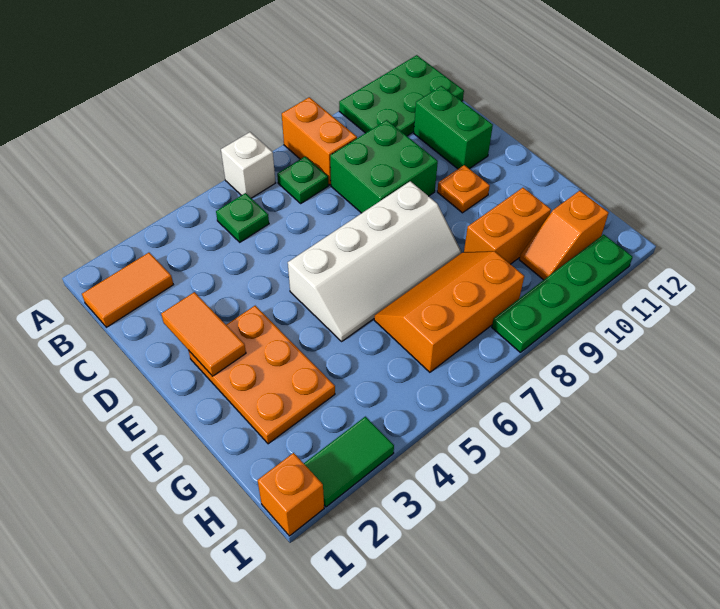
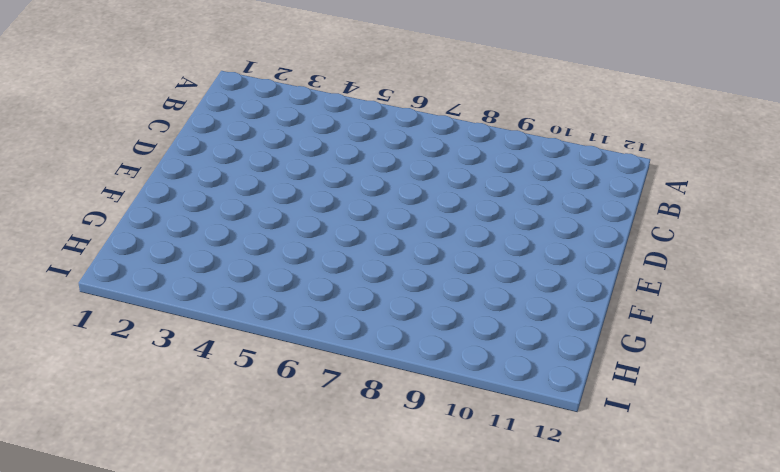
none -> white brick A6 level 1
none -> orange brick A8:B8 level 1
none -> green plate A10:B12 level 1

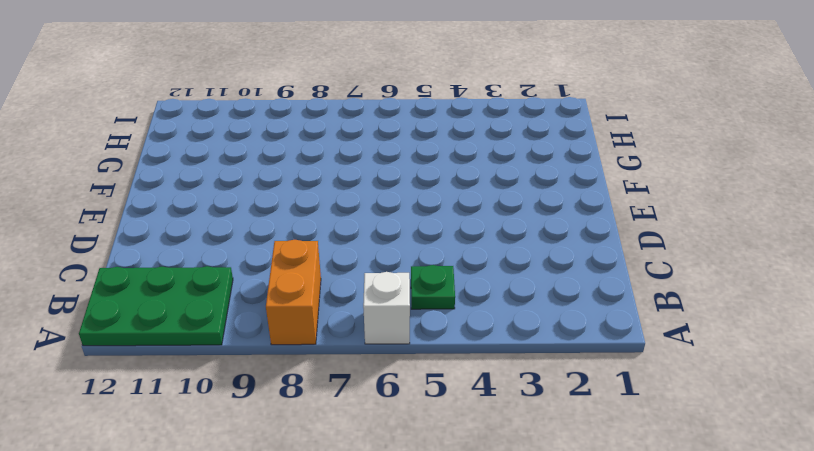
none -> orange tile B1:B2 level 1
none -> green plate B7 level 1
none -> green brick C8:D9 level 1

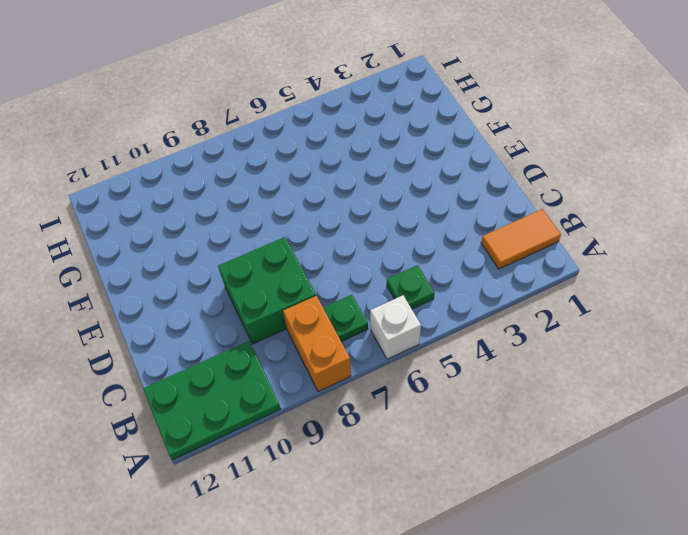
none -> green brick C11:D11 level 1
none -> orange plate E2:G3 level 1
none -> white slope E5:F8 level 1 top E

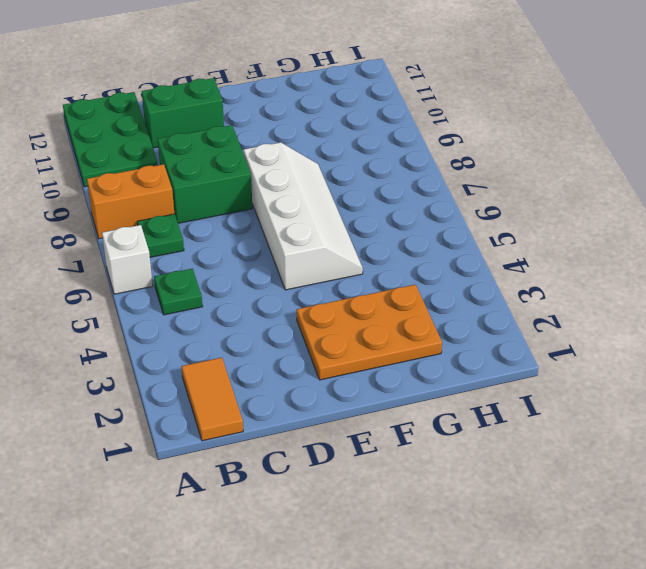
none -> orange plate E10 level 1
none -> orange slope G6:H8 level 1 top H
none -> orange brick G9:G10 level 1

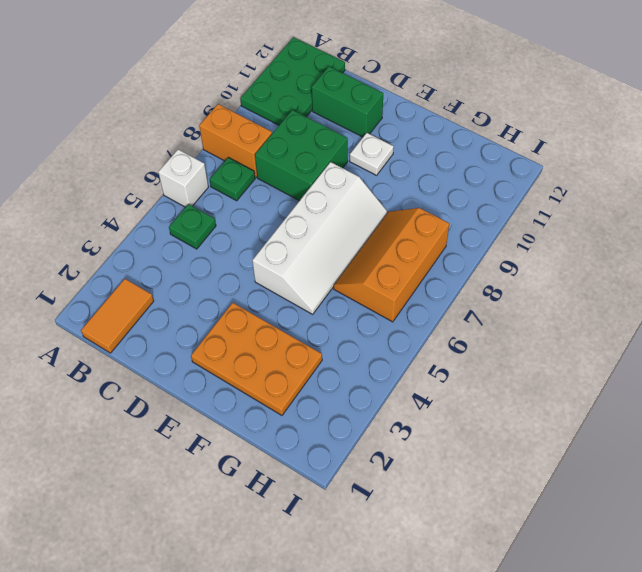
white plate E10 level 1 -> orange plate E10 level 1
none -> orange brick G9:G10 level 1
none -> orange slope H10:H11 level 1 top 11
none -> orange brick I1 level 1

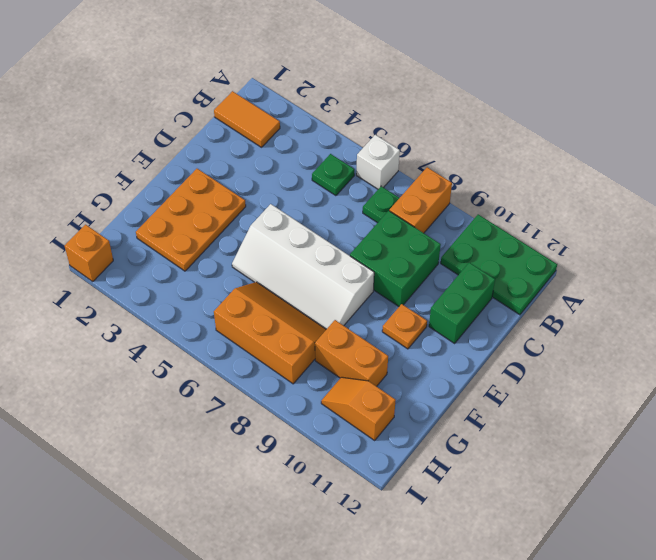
none -> green tile I2:I3 level 1
none -> green plate I8:I11 level 1
none -> orange tile D2:E2 level 2

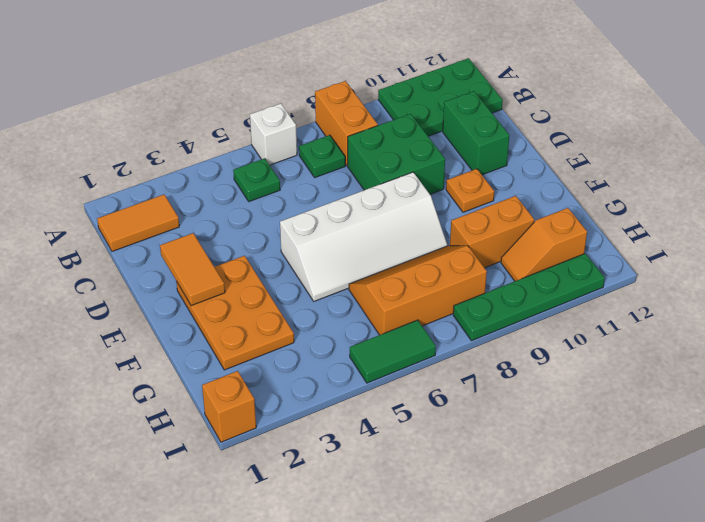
green tile I5:I6 level 1 -> green tile I2:I3 level 1

